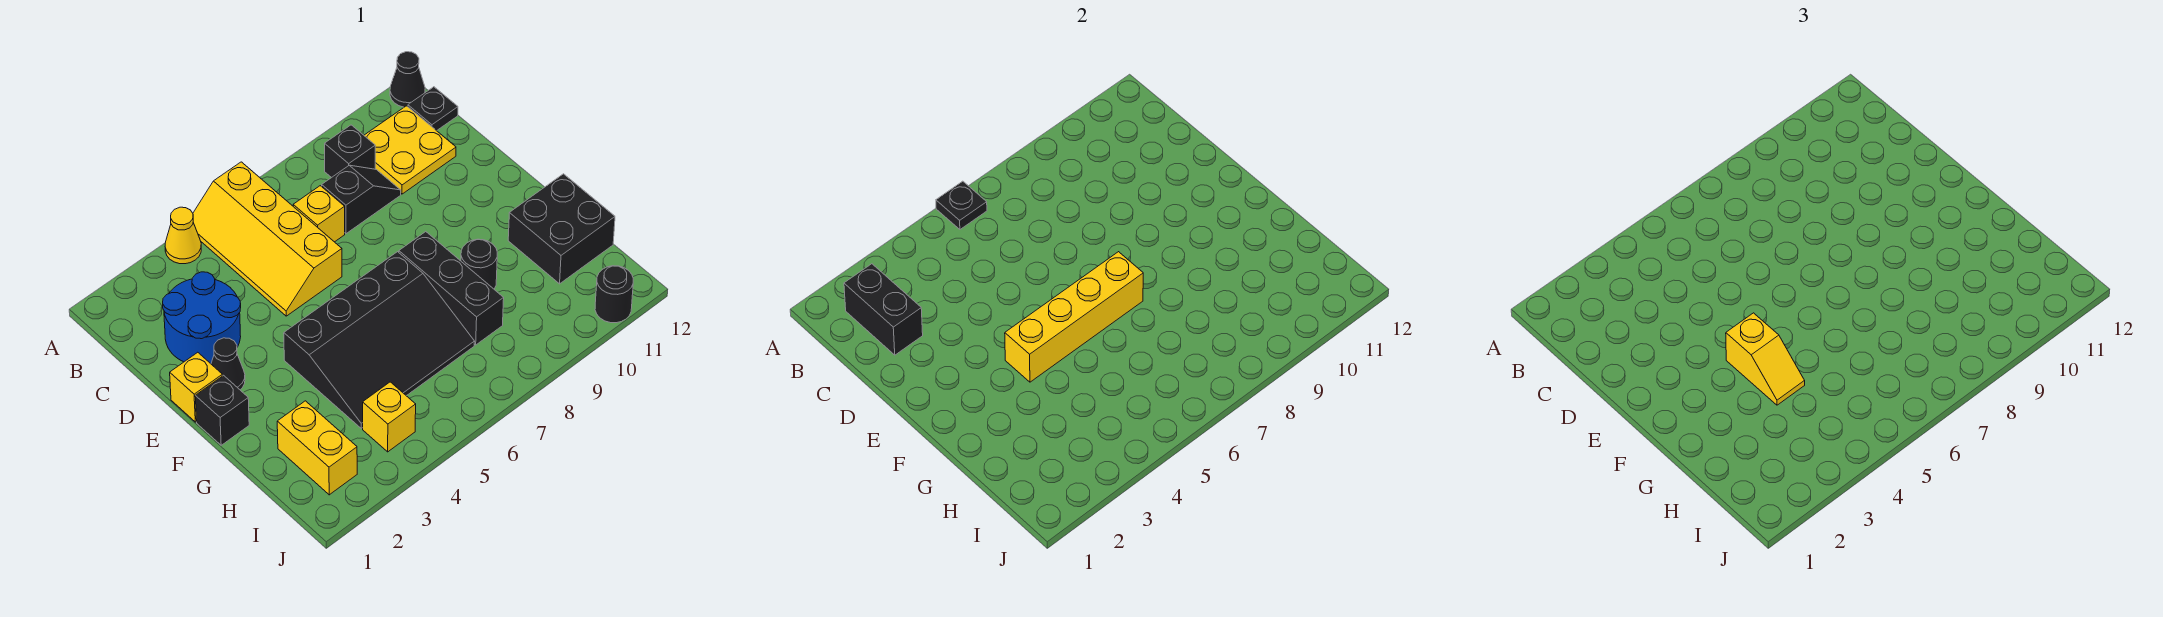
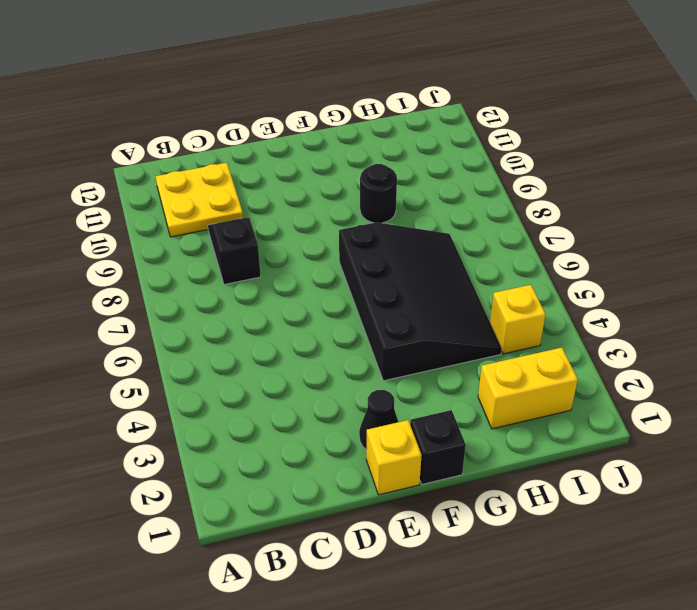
none -> yellow cone A4 level 1
none -> yellow slope A5:D6 level 1 top 6
none -> black cone A12 level 1

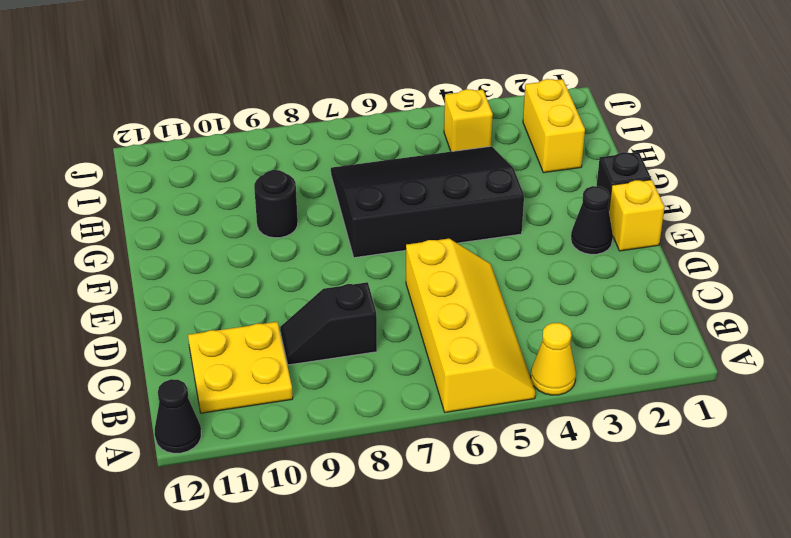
none -> black brick B9 level 1
none -> black plate B12 level 1
none -> blue round brick C2:D3 level 1

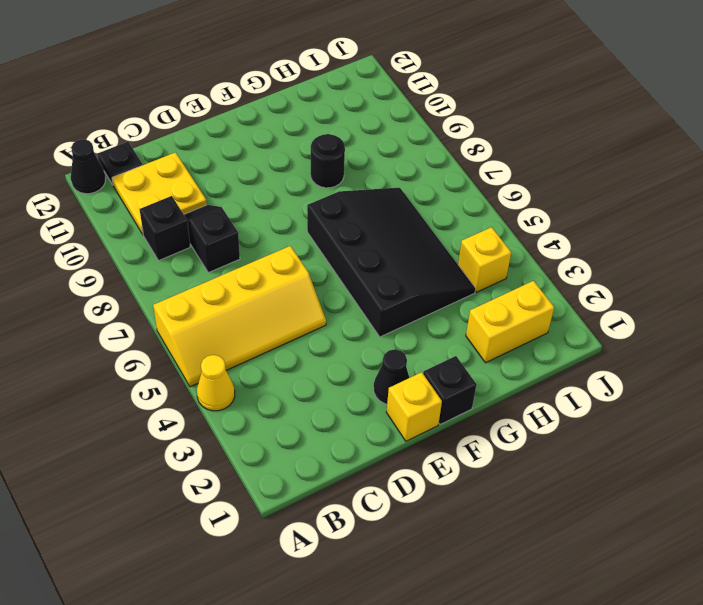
none -> blue round brick C2:D3 level 1
none -> yellow brick C7 level 1
none -> black brick F8:H8 level 1

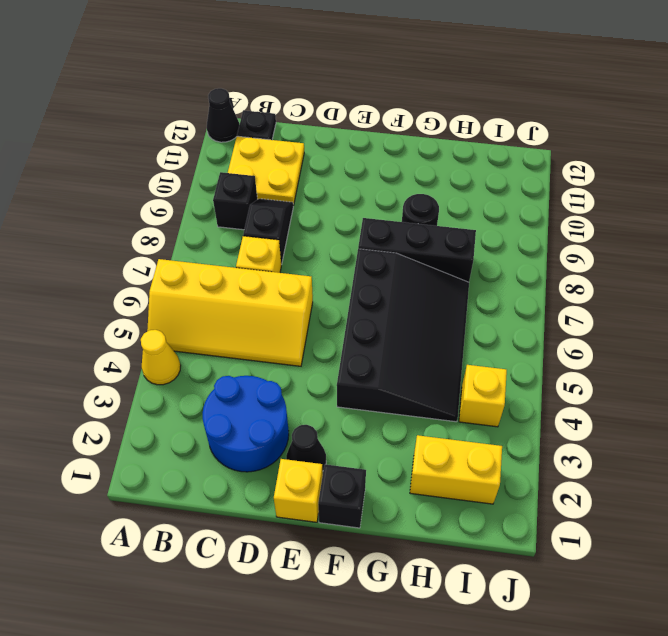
none -> black brick G11:H12 level 1
none -> black round brick J11 level 1
none -> black plate A6 level 2

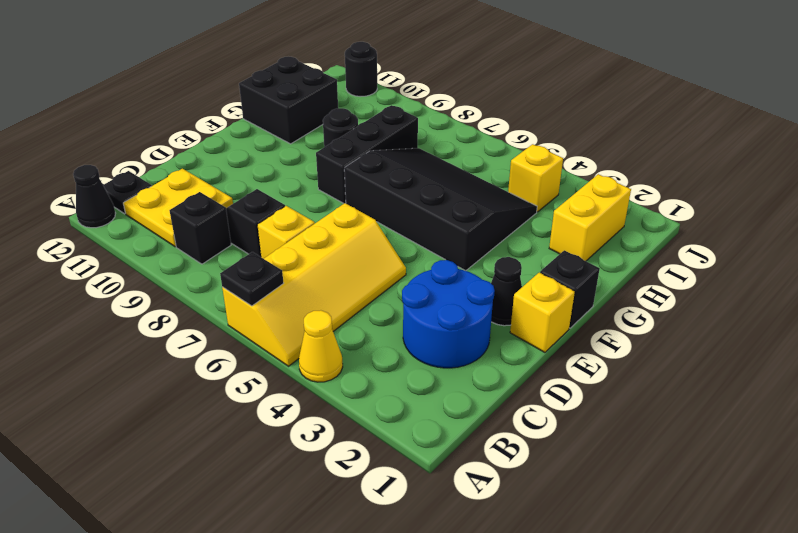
none -> black brick B2:C2 level 2
none -> yellow brick F4:F7 level 2
none -> yellow slope F4:G4 level 3 top F

